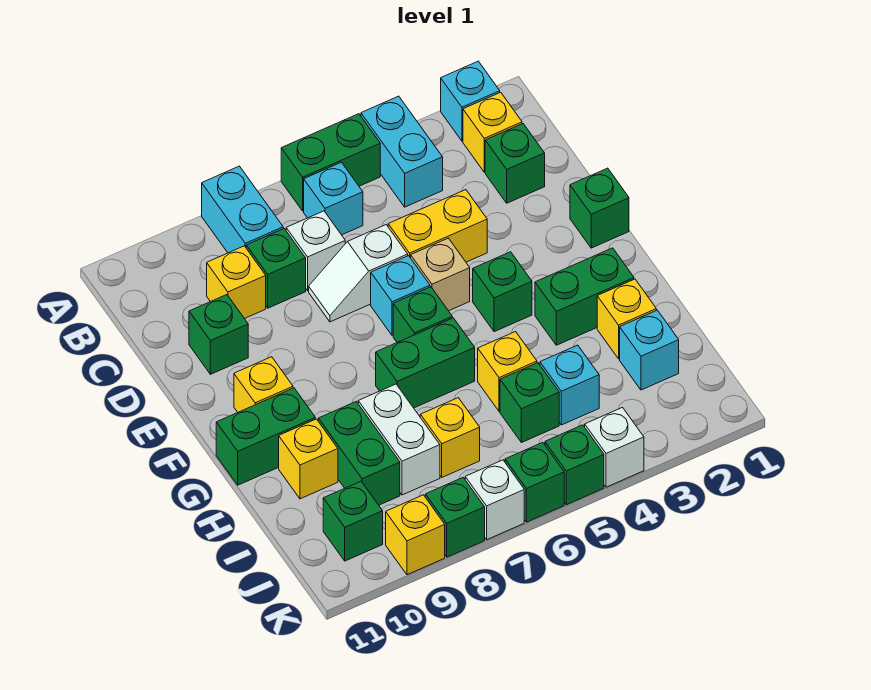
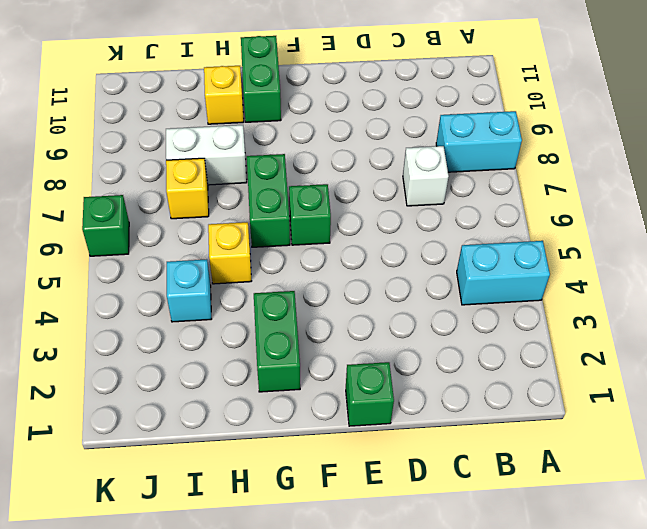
none -> cyan brick A2 level 1
none -> green brick A5:A6 level 1
none -> yellow brick B2 level 1
none -> cyan brick B6 level 1

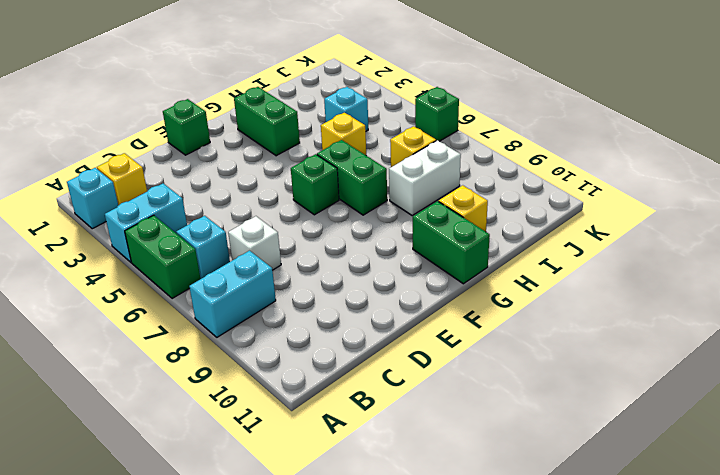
none -> green brick C2 level 1
none -> green brick C8 level 1
none -> yellow brick C9 level 1
none -> yellow brick D4:D5 level 1

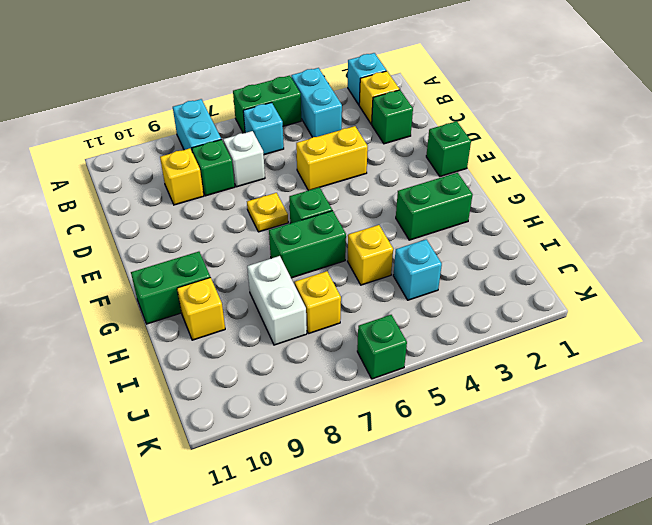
yellow plate E7 level 1 -> none
none -> white slope D6:D7 level 1 top 6
none -> green brick D10 level 1
none -> tan brick E5 level 1
none -> cyan brick E6 level 1

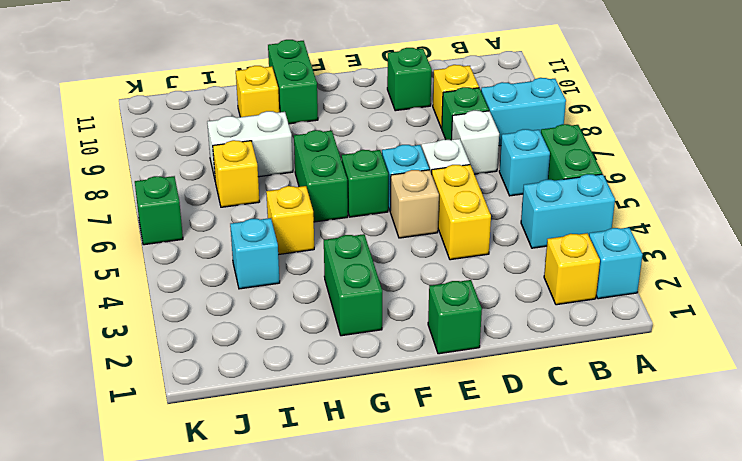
none -> green brick C2 level 1
none -> green brick F4 level 1
none -> yellow brick F10 level 1
none -> yellow brick H2 level 1

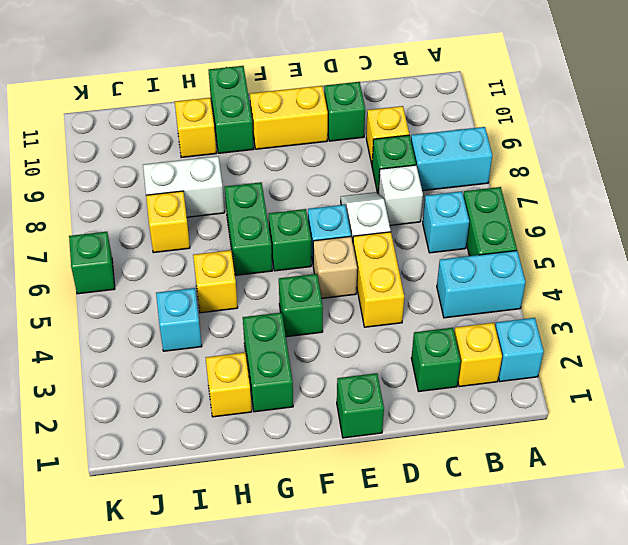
yellow brick E10:F10 level 1 -> yellow brick F10 level 1
none -> green brick H9:I9 level 1
none -> cyan brick I2 level 1
none -> green brick I5 level 1
none -> green brick J10 level 1

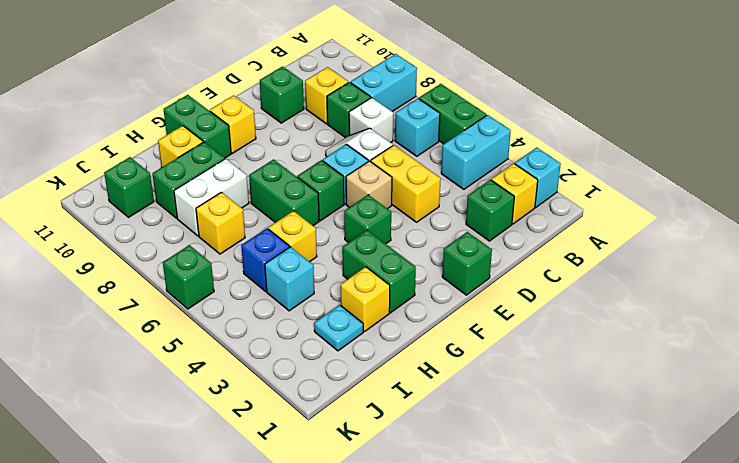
cyan plate I2 level 1 -> cyan brick I2 level 1
blue brick I5 level 1 -> green brick I5 level 1
none -> white brick K4 level 1
none -> green brick K5 level 1
none -> white brick K7 level 1
none -> green brick K8 level 1

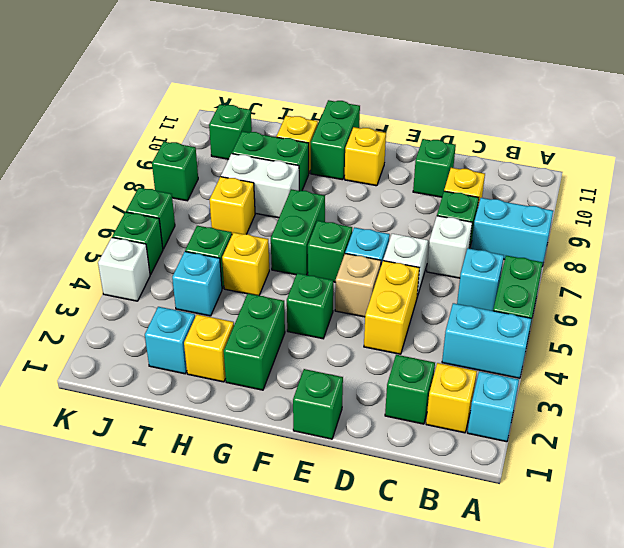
none -> white brick K7 level 1
none -> yellow brick K9 level 1

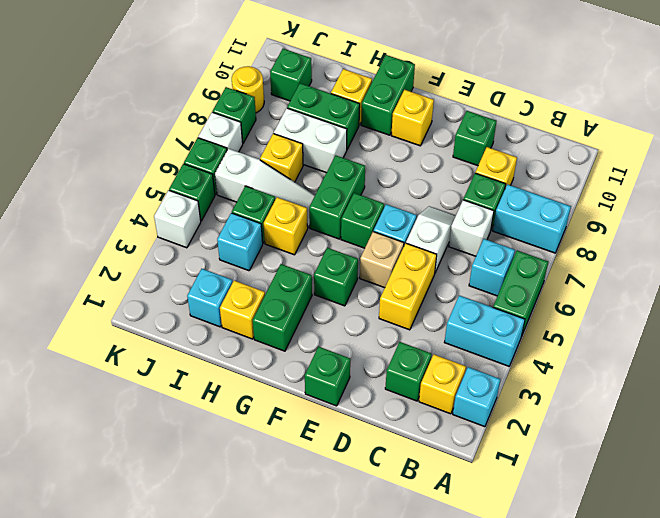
white slope H6:J6 level 1 top J -> none
yellow round brick K9 level 1 -> yellow brick K9 level 1

